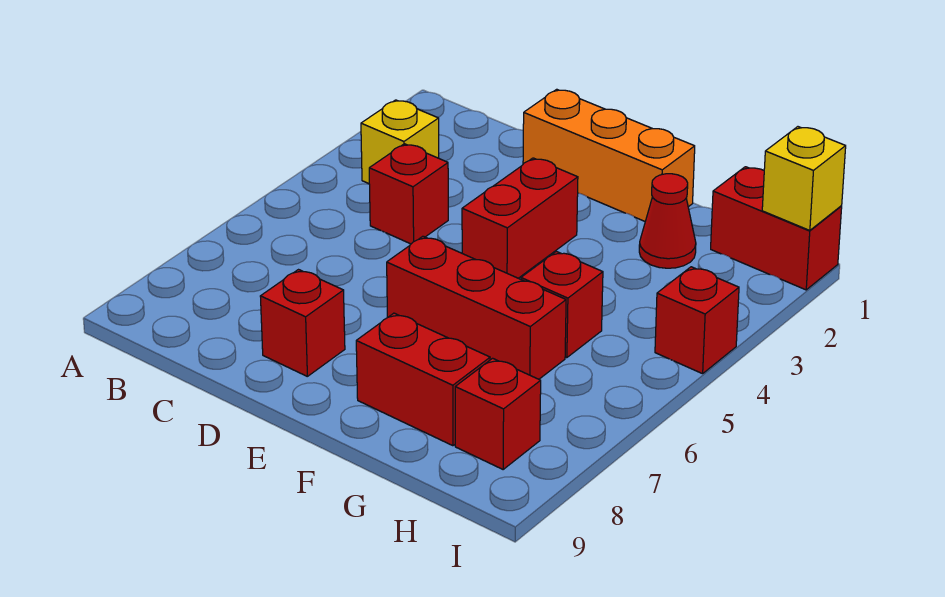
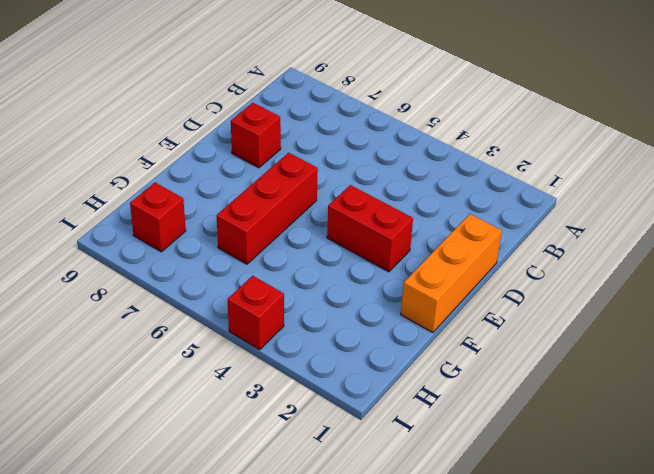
none -> yellow brick B3 level 1
none -> red brick C4 level 1
none -> red brick F8:G8 level 1

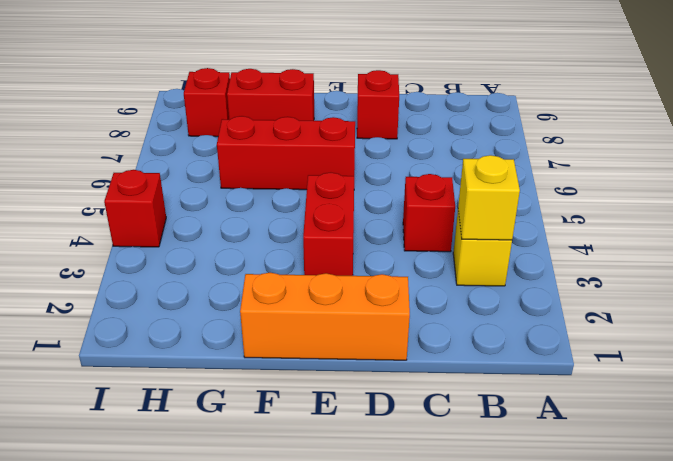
yellow brick B3 level 2 -> yellow brick I1 level 2
none -> red cone G2 level 1
none -> red brick G5 level 1
none -> red brick H1:I1 level 1

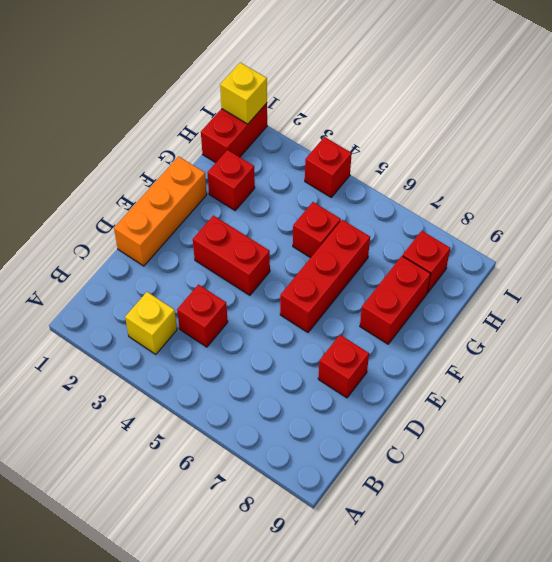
red brick G2 level 1 -> red cone G2 level 1

